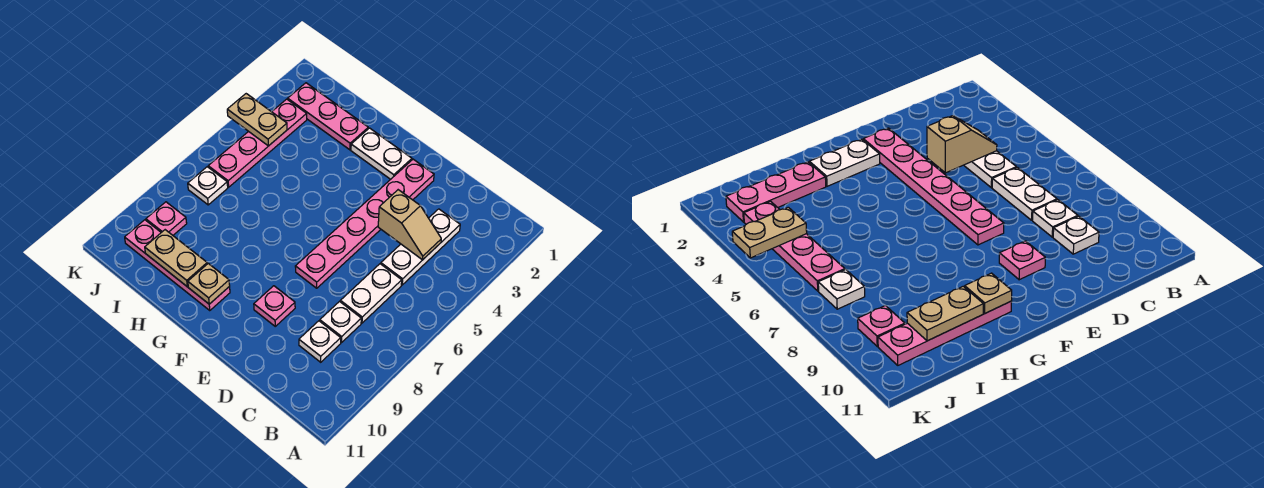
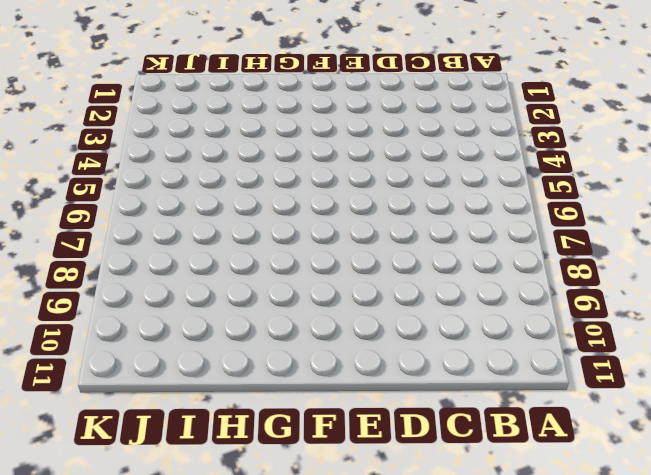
none -> white plate C3:C5 level 1
none -> white plate C6:C7 level 1
none -> white plate C8 level 1

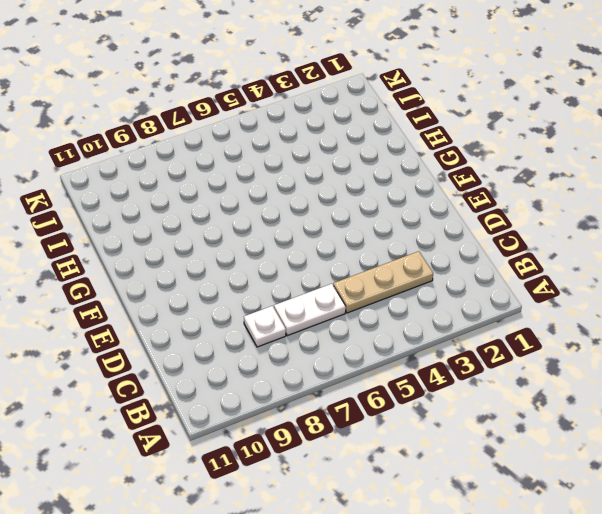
tan plate C3:C5 level 1 -> white plate C3:C5 level 1
none -> white plate C9 level 1
none -> pink plate E2:E7 level 1
none -> pink plate E9 level 1

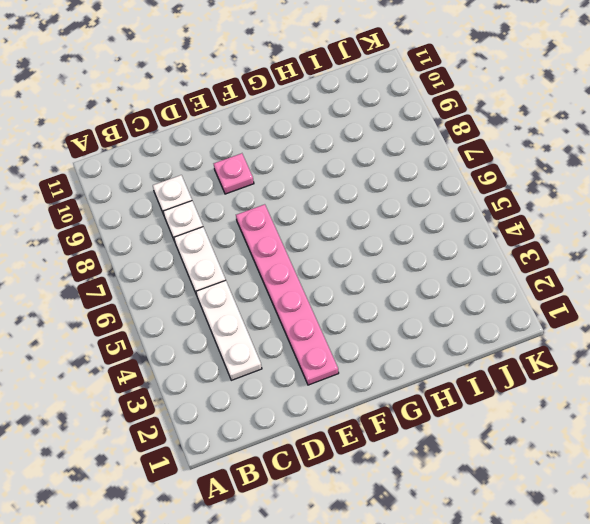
none -> white plate F2:G2 level 1
none -> pink plate G10:J10 level 1
none -> pink plate H2:J2 level 1

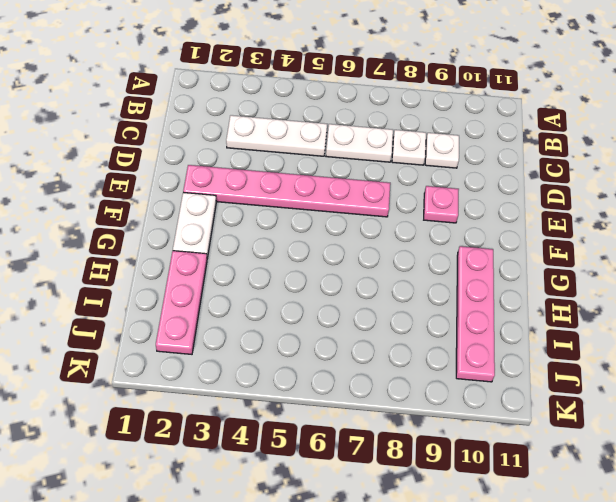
none -> pink plate J3:J6 level 1
none -> white plate J7 level 1
none -> pink plate J9 level 1

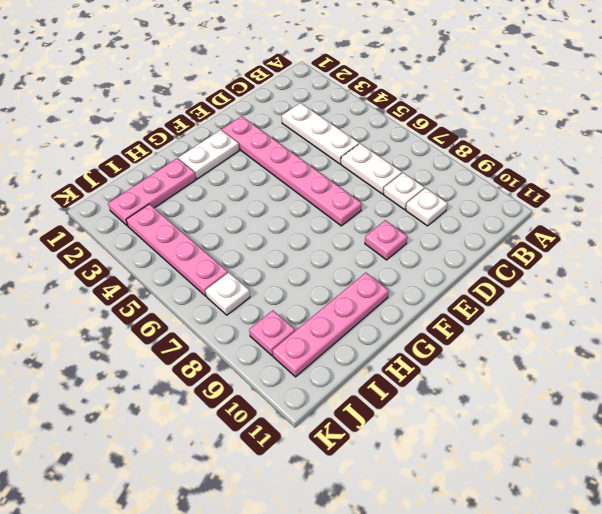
none -> tan slope C4:D4 level 2 top D
none -> tan plate G10 level 2
none -> tan plate H10:I10 level 2

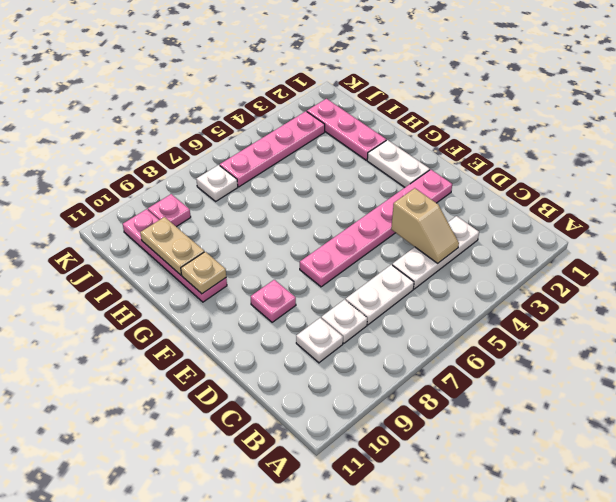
none -> tan plate J4:K4 level 2

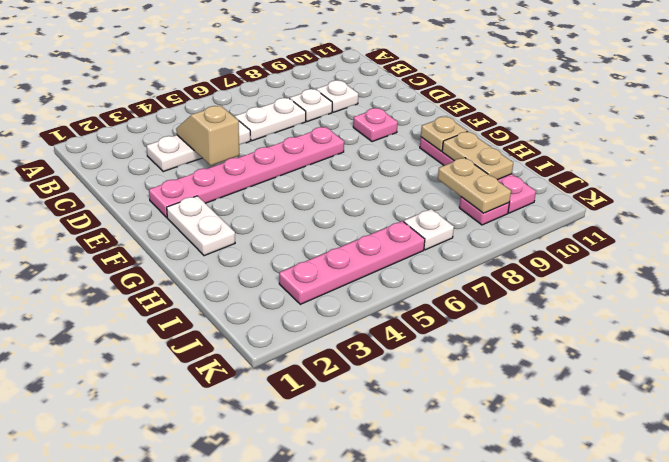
tan plate I9:J9 level 2 -> tan plate J4:K4 level 2
none -> pink plate H2:J2 level 1

